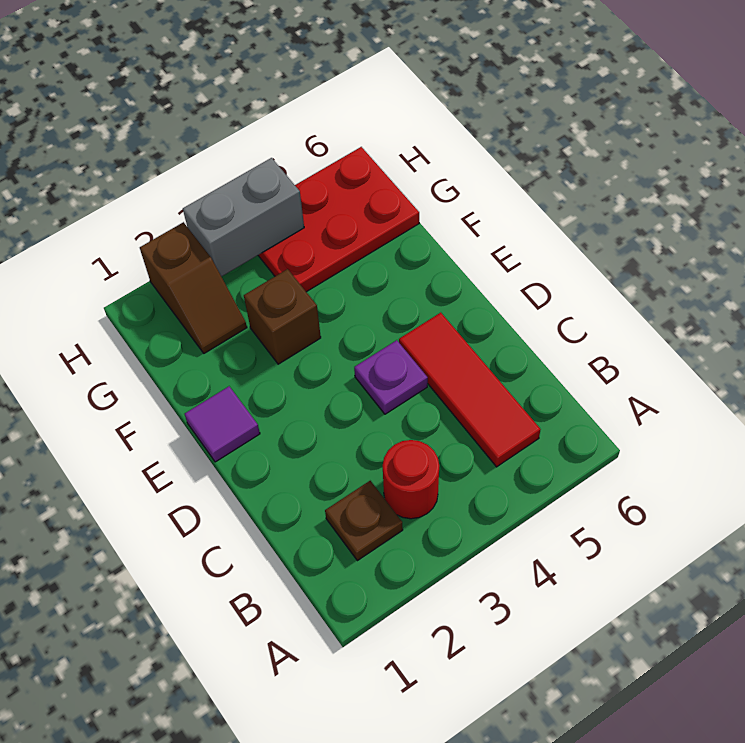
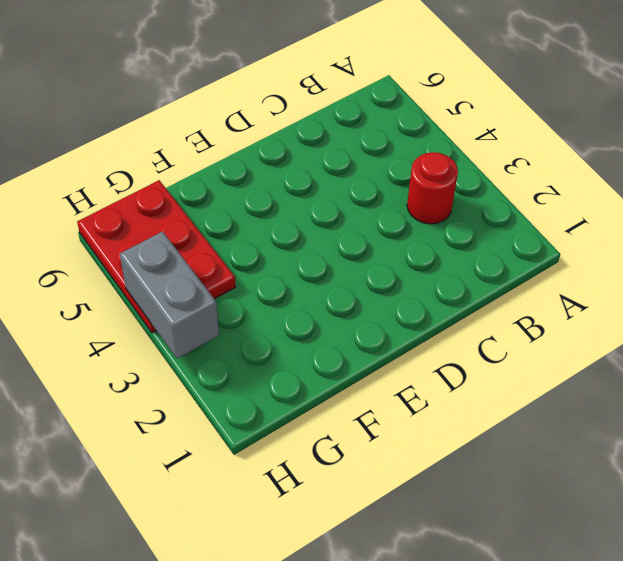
none -> brown plate B2 level 1
none -> red tile B5:D5 level 1

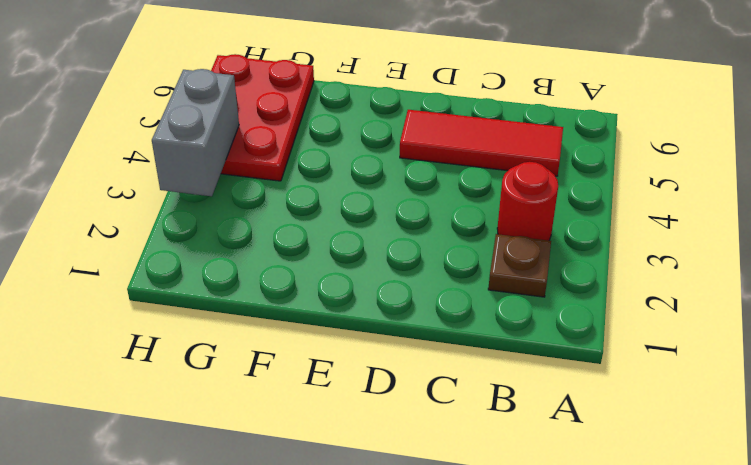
none -> purple plate D4 level 1
none -> purple tile E1 level 1

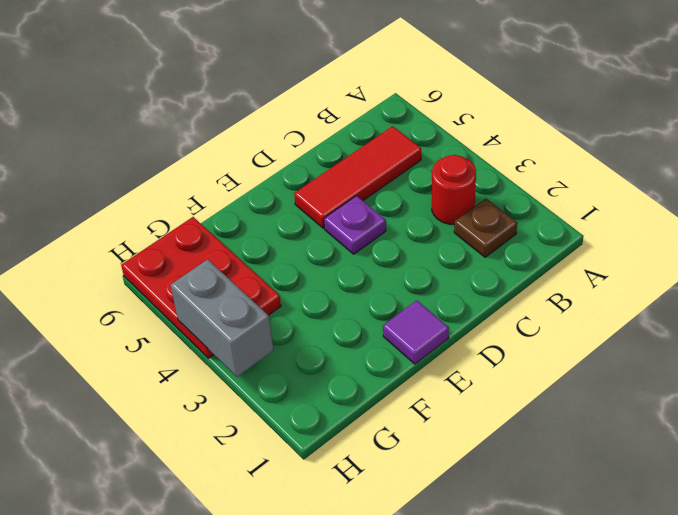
none -> brown brick F3 level 1
none -> brown slope G2:H2 level 1 top H

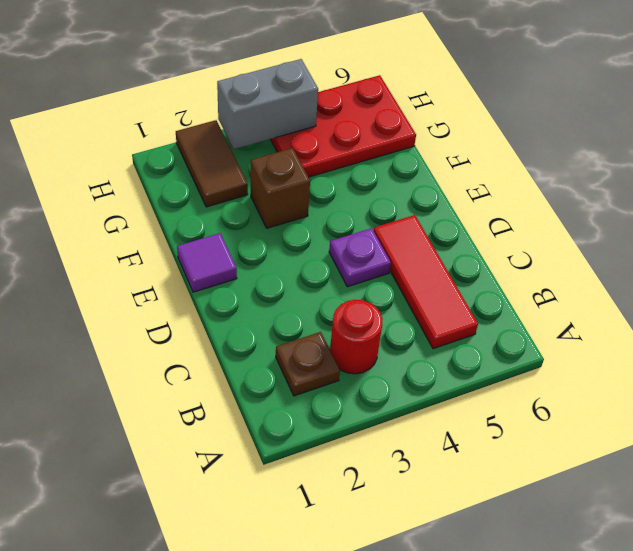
brown tile G2:H2 level 1 -> brown slope G2:H2 level 1 top H

